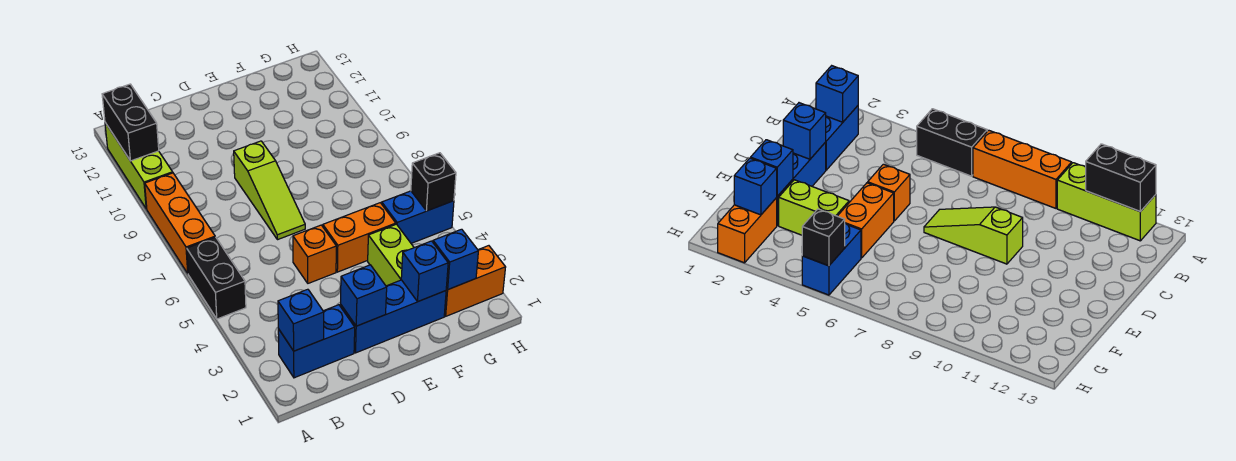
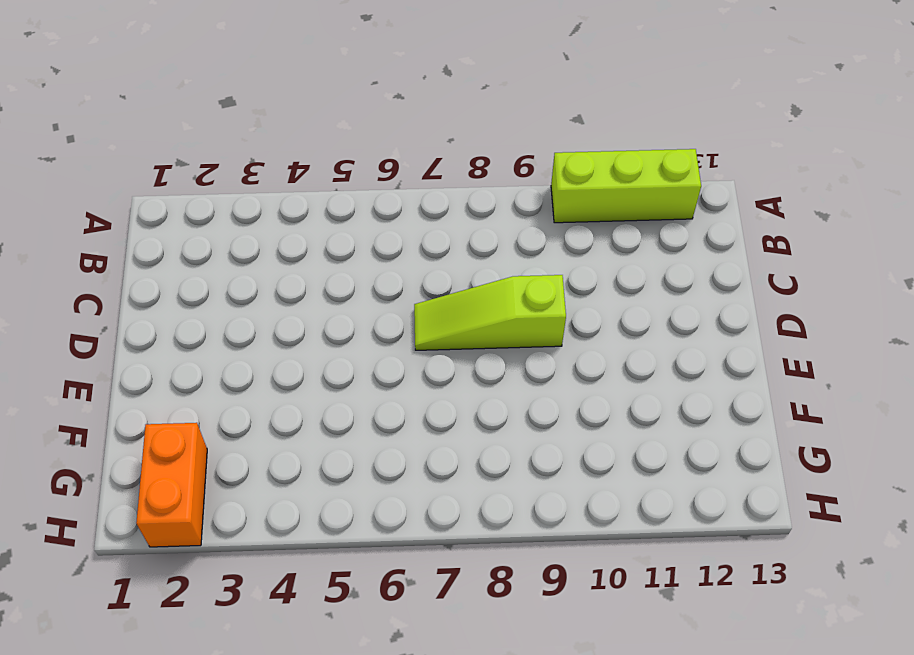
none -> black brick A5:A6 level 1
none -> orange brick A7:A9 level 1
none -> blue brick B2:C2 level 1

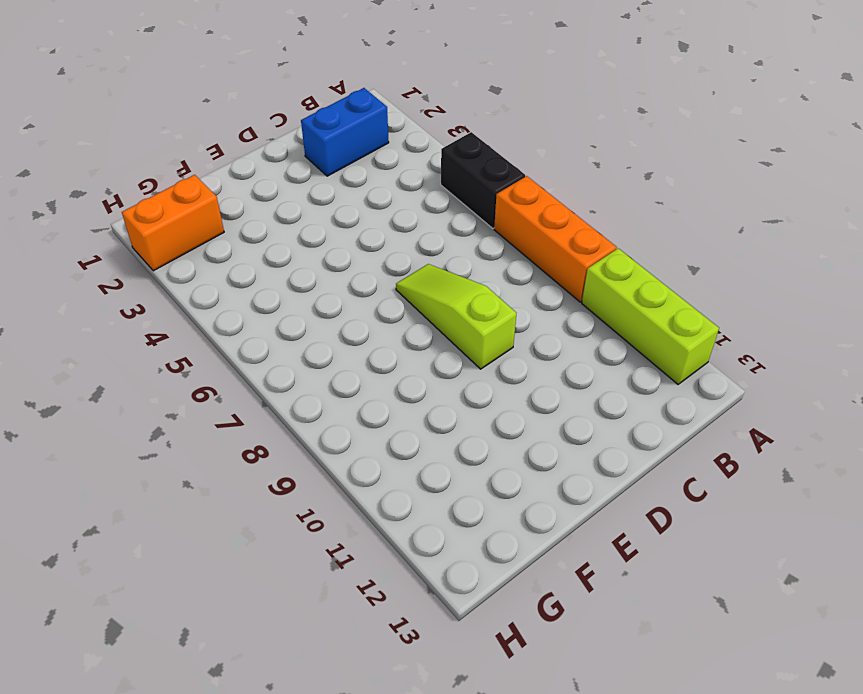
none -> blue brick D2:F2 level 1
none -> orange brick D5 level 1
none -> orange brick E5:F5 level 1

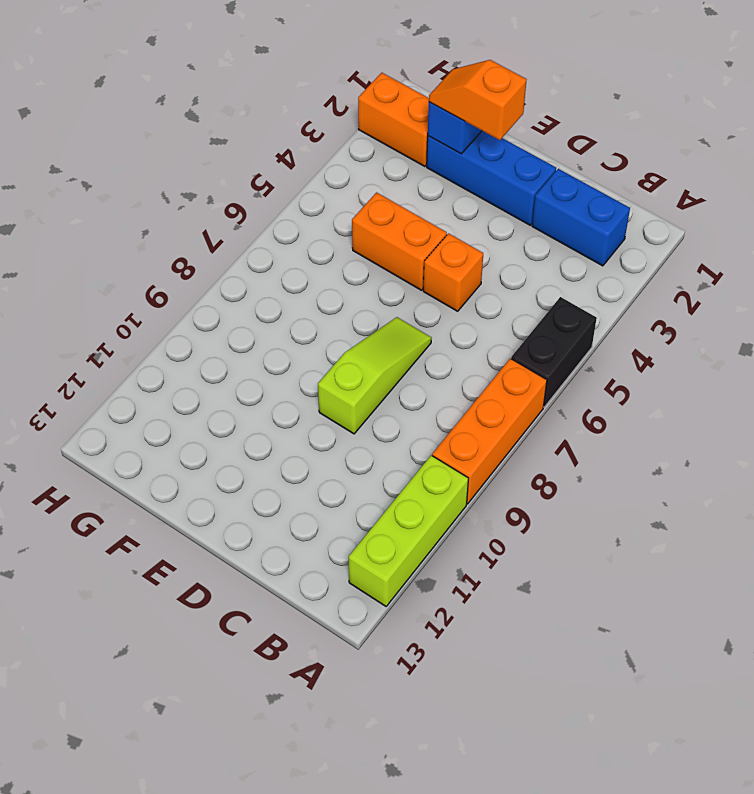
orange slope E2:F2 level 3 top E -> none
none -> lime brick F3:F4 level 1
none -> blue brick G5:H5 level 1
none -> black brick A11:A12 level 2

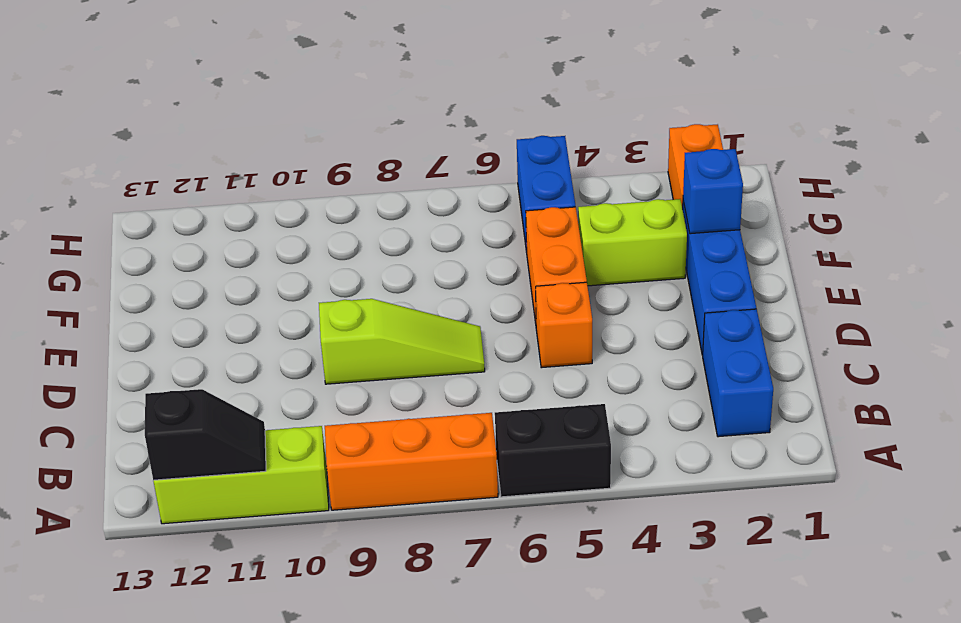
black slope A11:A12 level 2 top 12 -> black brick A11:A12 level 2
none -> blue brick B2 level 2
none -> blue brick D2 level 2
none -> blue brick G2 level 2

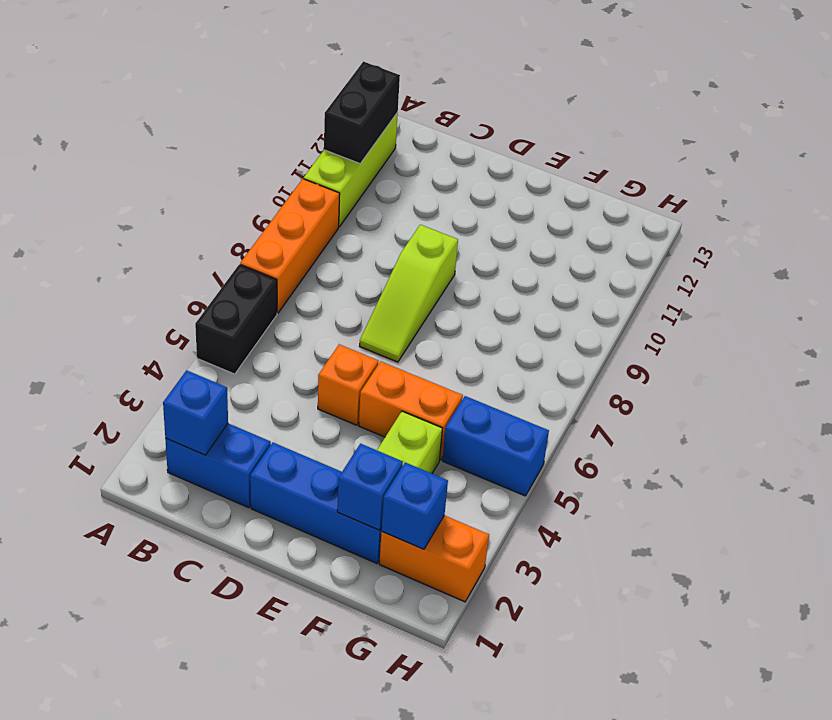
none -> blue brick D2 level 2
none -> black brick H5 level 2

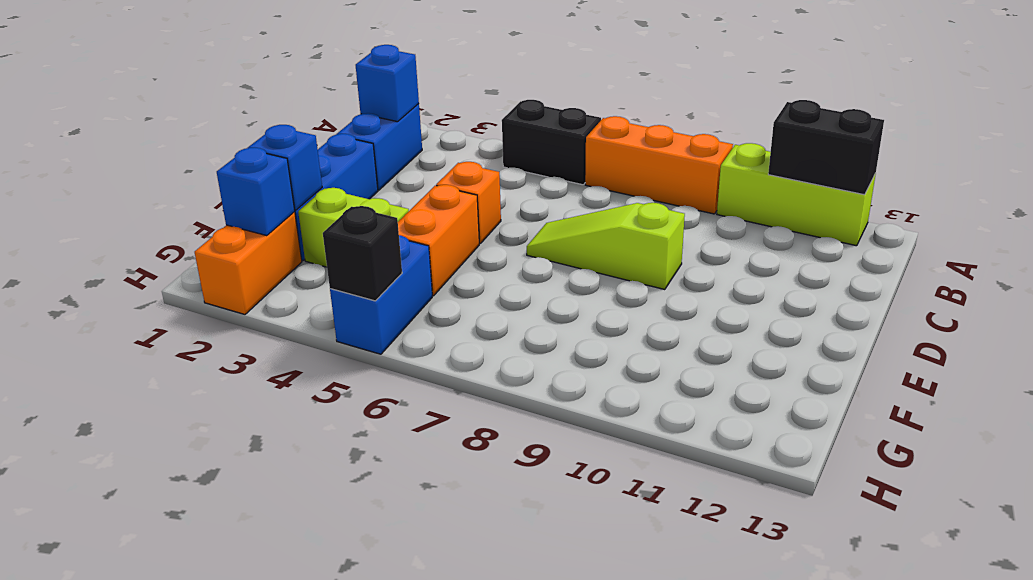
none -> blue brick D2 level 2

